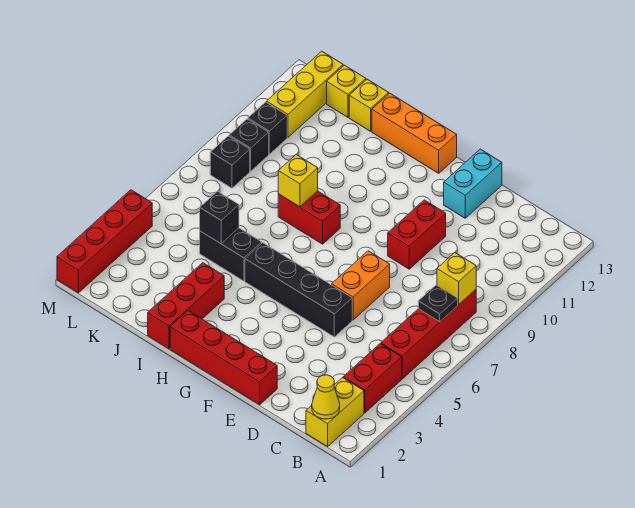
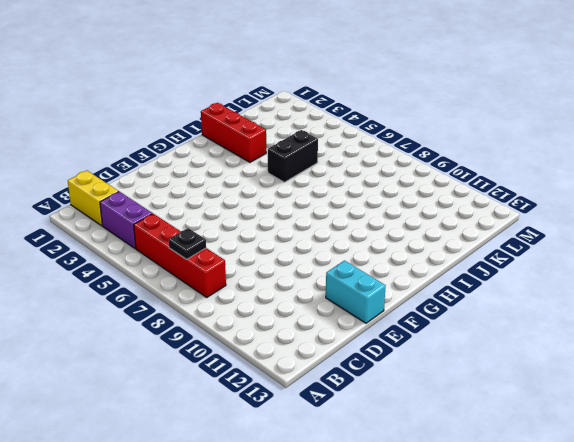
purple brick B3:B4 level 1 -> red brick B3:B4 level 1
none -> red brick E1:H1 level 1
none -> black brick E5:H5 level 1
none -> orange brick E6:E7 level 1

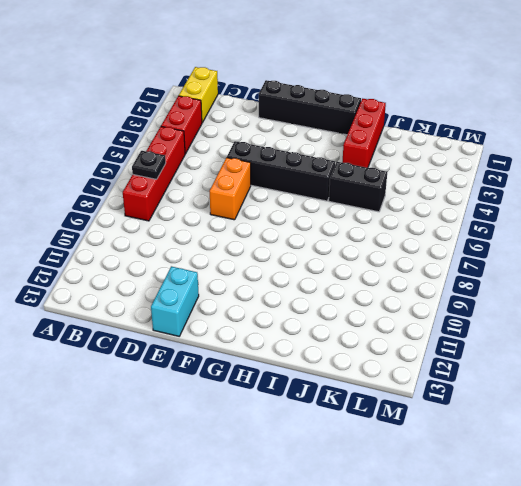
black brick E1:H1 level 1 -> red brick E1:H1 level 1
none -> red brick E9:E10 level 1
none -> orange brick G13:I13 level 1
none -> red brick H8:I8 level 1

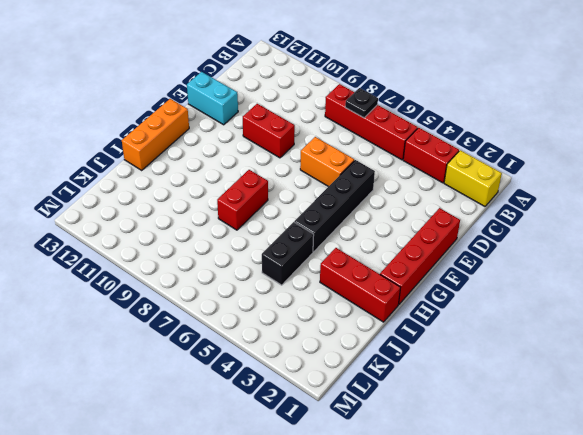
none -> yellow brick J13 level 1
none -> yellow brick K13 level 1
none -> black brick L8 level 1

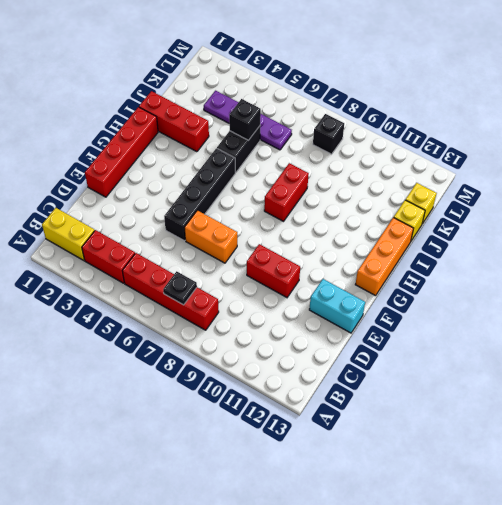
purple plate K3:K6 level 1 -> none
none -> black brick L9 level 1
none -> black brick L10 level 1
none -> yellow brick L11:L13 level 1

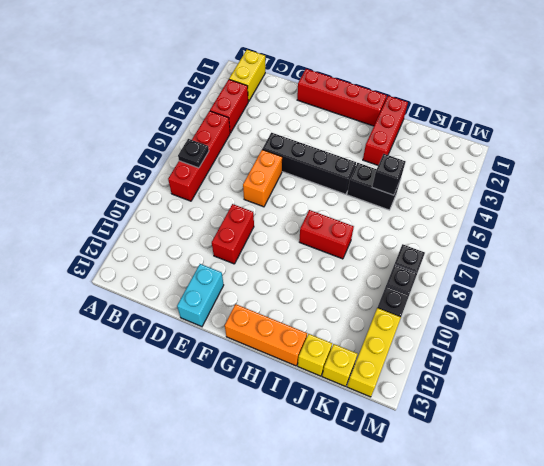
none -> red brick M1:M4 level 1
none -> yellow cone B1 level 2
none -> yellow brick B8 level 2

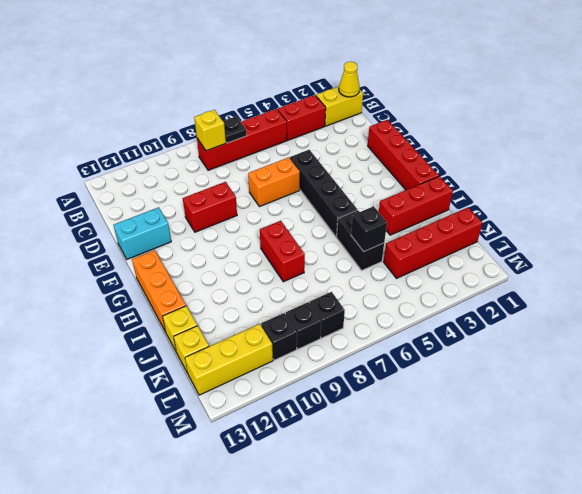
red brick K1:K4 level 1 -> red brick M1:M4 level 1
none -> yellow brick I8 level 2

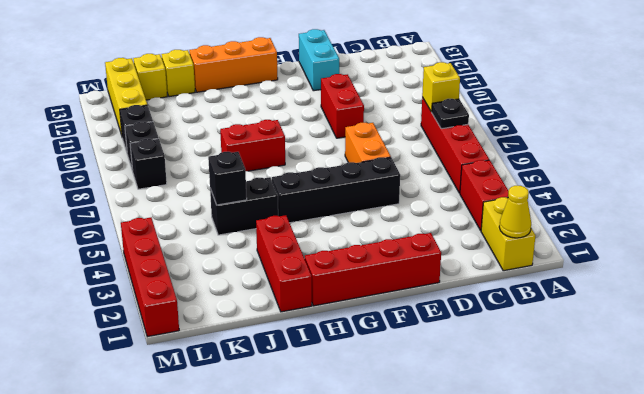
none -> yellow brick I8 level 2

